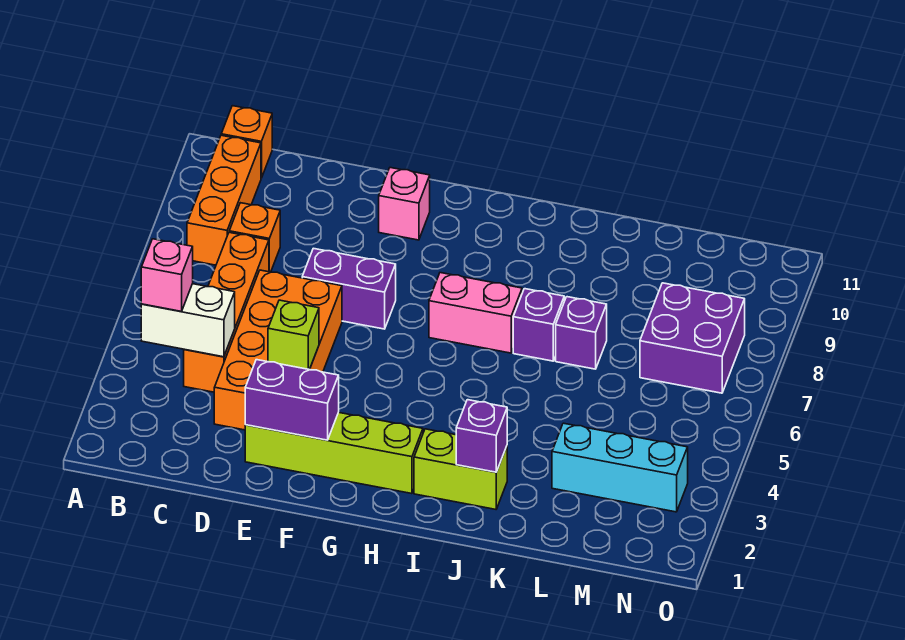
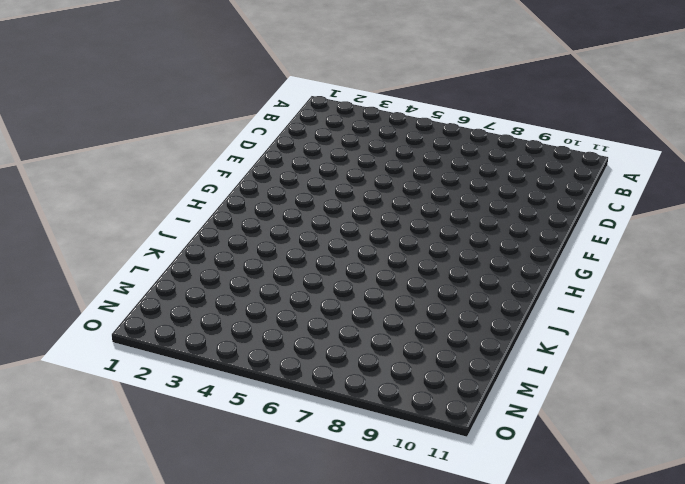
none -> orange brick B8:B10 level 1
none -> orange brick B11 level 1
none -> orange brick C4:C7 level 1

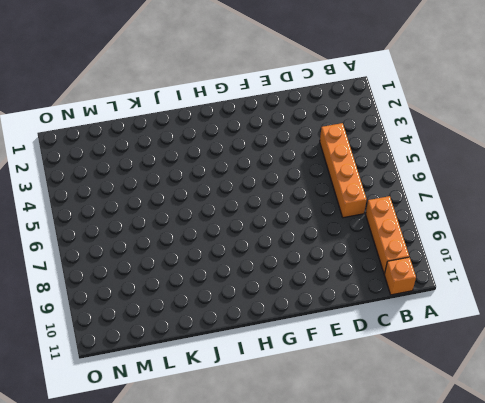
none -> orange brick C8 level 1
none -> orange brick D3:E6 level 1
none -> lime brick E2:H2 level 1

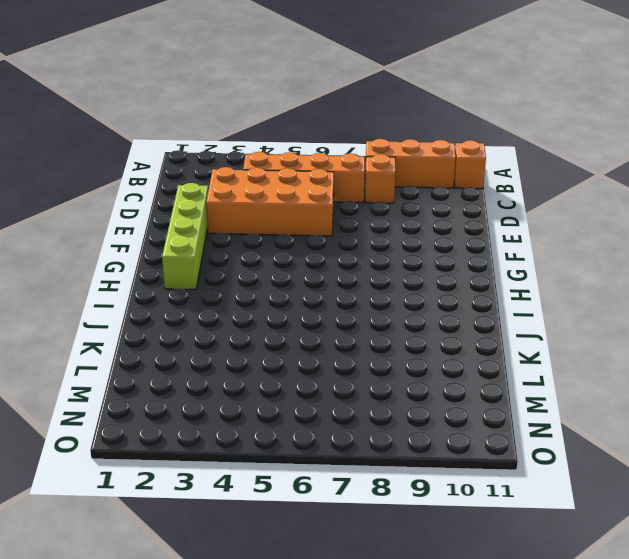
none -> purple brick E7:F7 level 1
none -> pink brick F10 level 1
none -> pink brick H7:I7 level 1

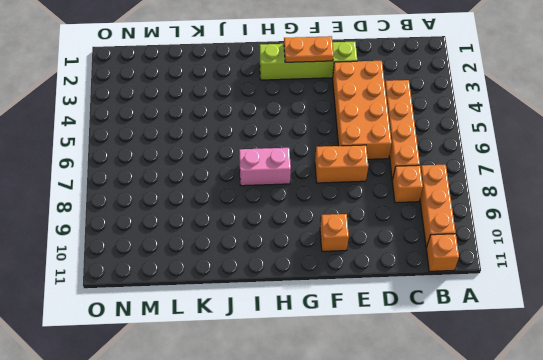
orange brick E7:F7 level 1 -> purple brick E7:F7 level 1
orange plate F2:G2 level 2 -> purple brick E2:F2 level 2
orange brick F10 level 1 -> pink brick F10 level 1
none -> lime brick I2:J2 level 1
none -> purple brick J7 level 1
none -> purple brick K7 level 1

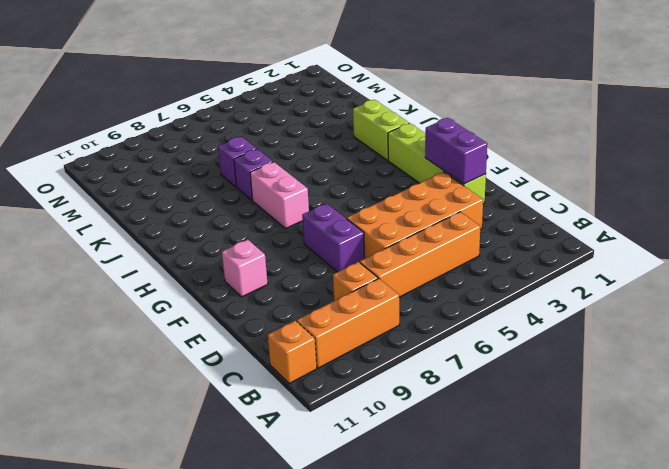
none -> cyan brick L3:N3 level 1
none -> purple brick M7:N8 level 1
none -> white brick B4:C4 level 2

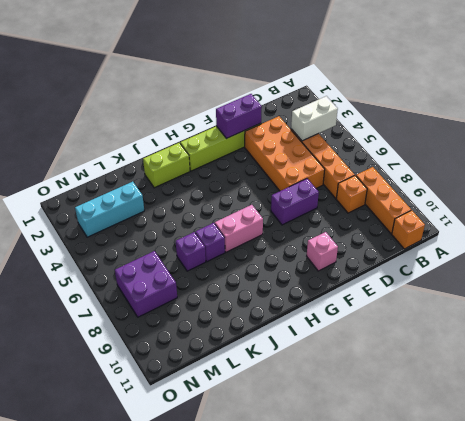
none -> lime brick E4 level 2
none -> purple brick J2 level 2
none -> pink brick B4 level 3

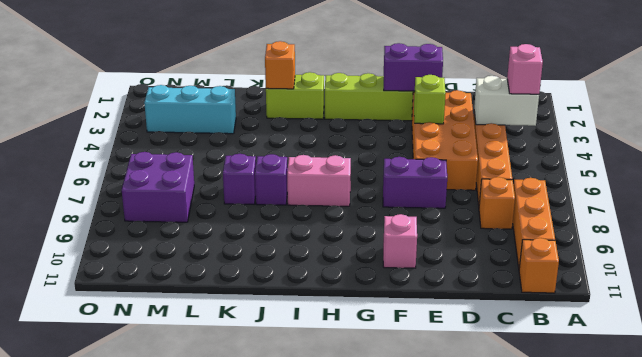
orange brick J2 level 2 -> purple brick J2 level 2

